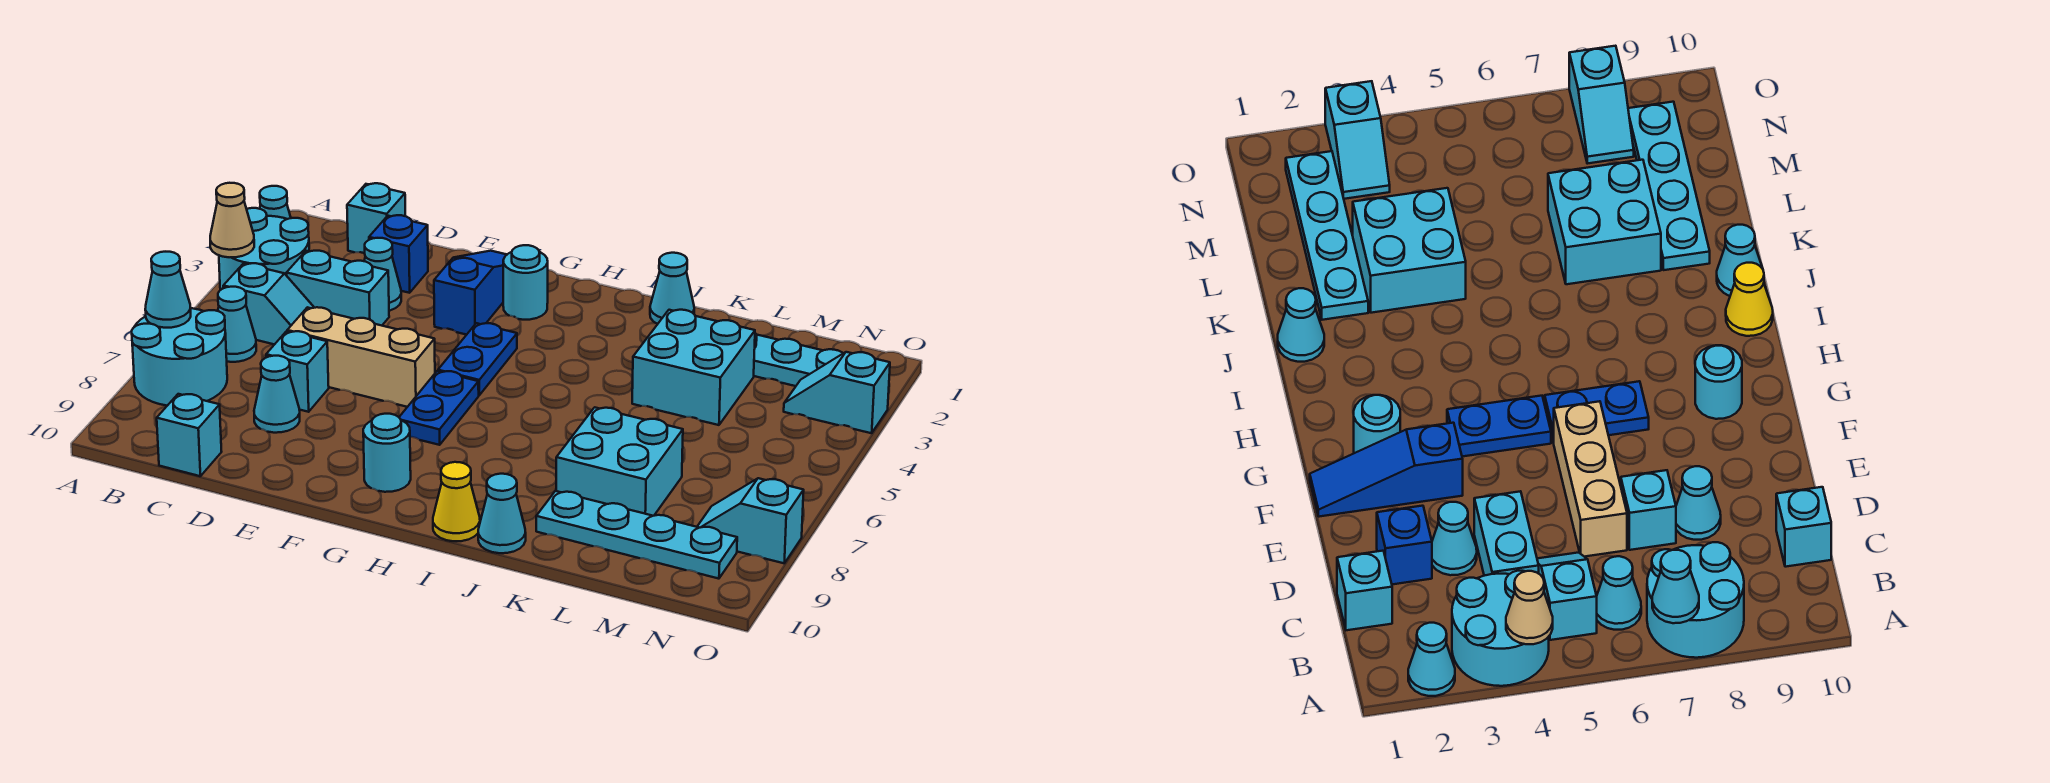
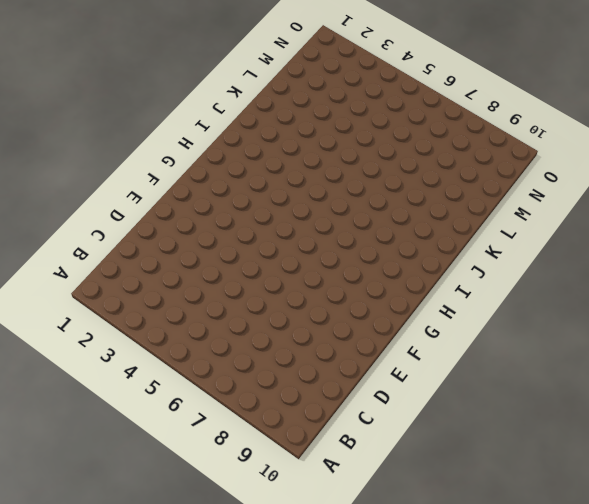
none -> cyan cone A2 level 1
none -> cyan round brick A3:B4 level 1
none -> cyan round brick A7:B8 level 1

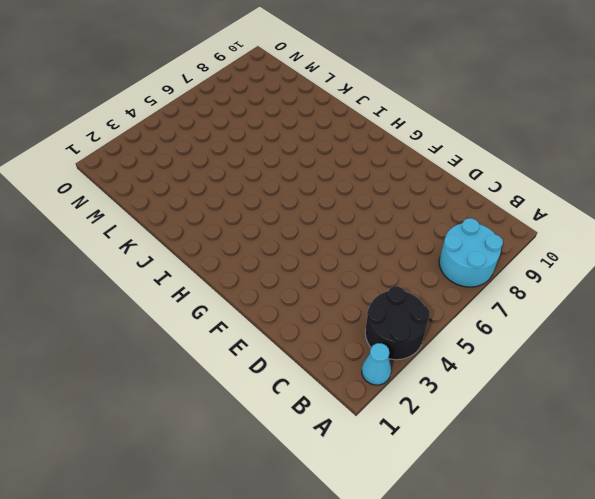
black round brick A3:B4 level 1 -> cyan round brick A3:B4 level 1
none -> cyan slope B5:C5 level 1 top B
none -> cyan cone B6 level 1
none -> cyan brick C1 level 1

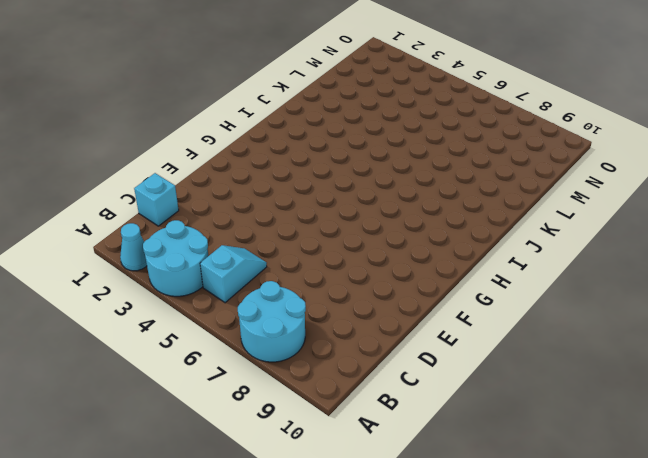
none -> cyan cone B6 level 1
none -> cyan brick C4:D4 level 1
none -> cyan brick C10 level 1

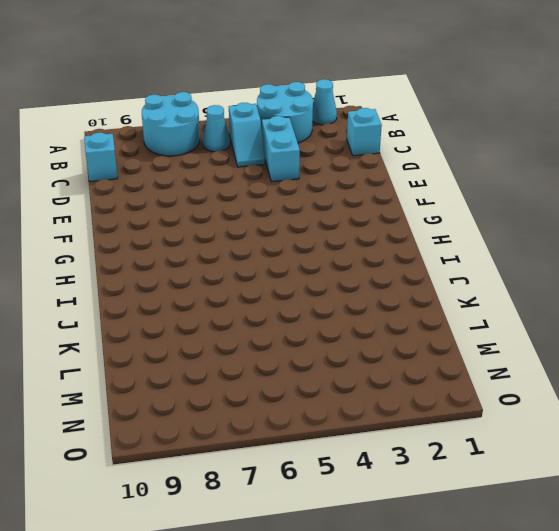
none -> blue brick D2 level 1
none -> cyan cone D3 level 1
none -> tan brick D6:F6 level 1

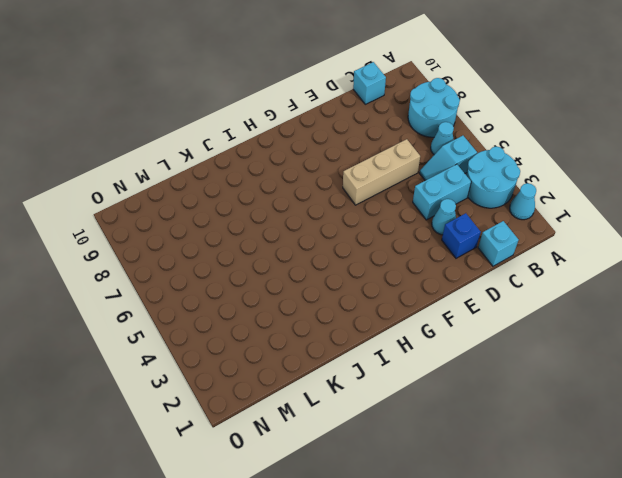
none -> cyan brick D7 level 1
none -> cyan cone D8 level 1
none -> blue slope F1:F3 level 1 top 3

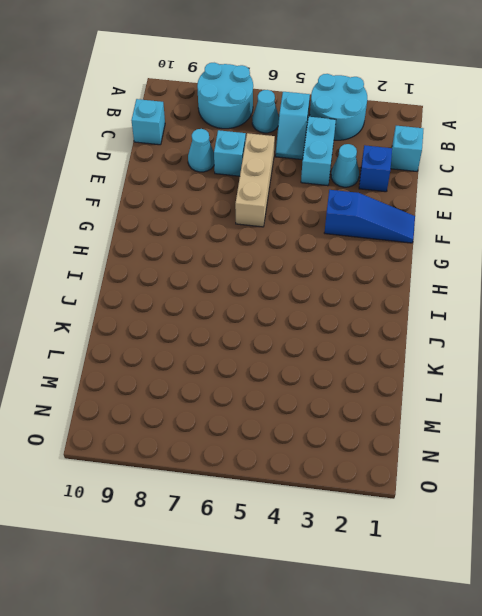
none -> cyan cone A2 level 1
none -> cyan round brick G2 level 1
none -> blue plate G4:G5 level 1

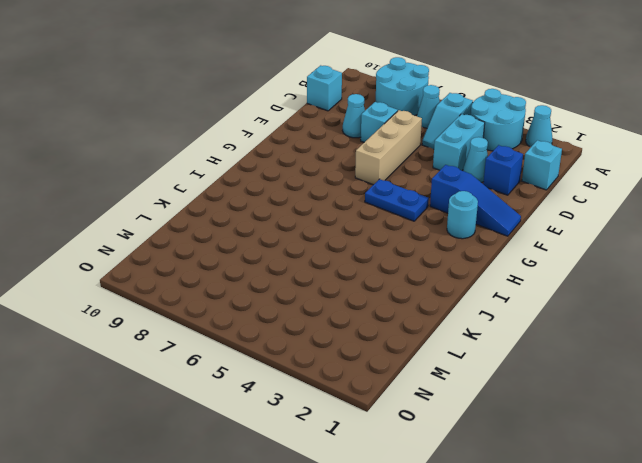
none -> blue plate G6:G7 level 1
none -> cyan round brick G9 level 1
none -> yellow cone I10 level 1

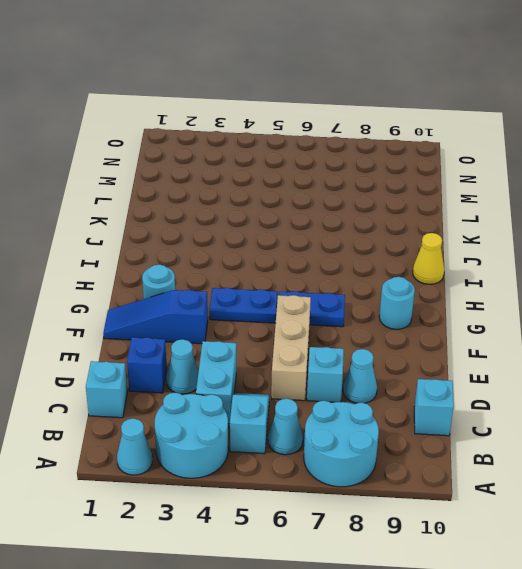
none -> cyan cone J1 level 1
none -> cyan cone J10 level 1
none -> cyan plate K2:N2 level 1

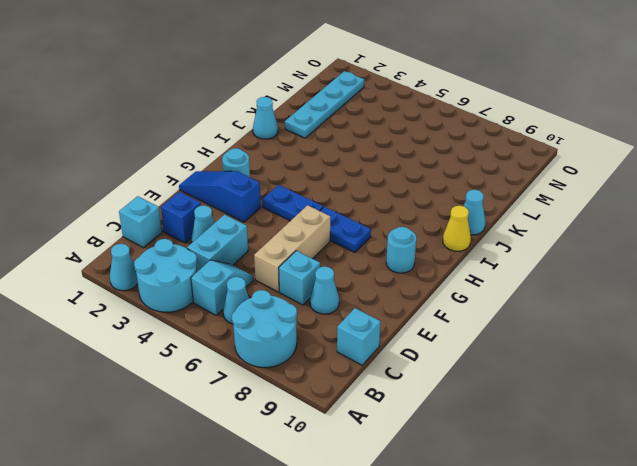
none -> cyan brick K3:L4 level 1
none -> cyan brick K7:L8 level 1
none -> cyan plate K9:N9 level 1

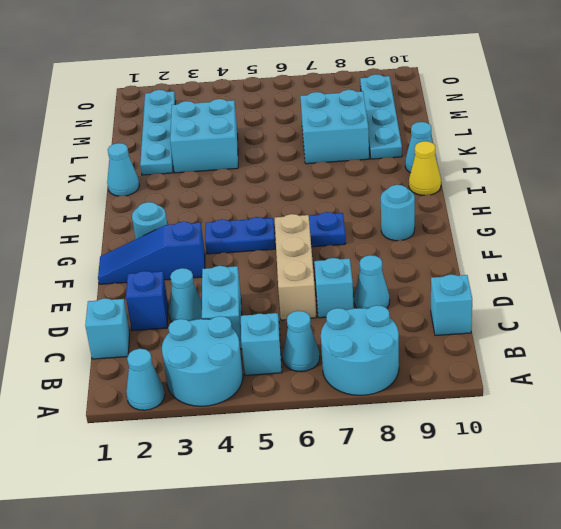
none -> cyan slope N3:O3 level 1 top O
none -> cyan slope N8:O8 level 1 top O
none -> tan cone A4 level 2

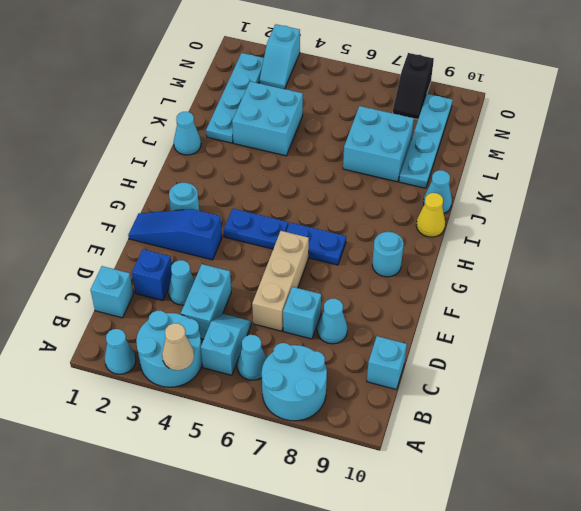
black slope N8:O8 level 1 top O -> cyan slope N8:O8 level 1 top O
none -> cyan cone A7 level 2

